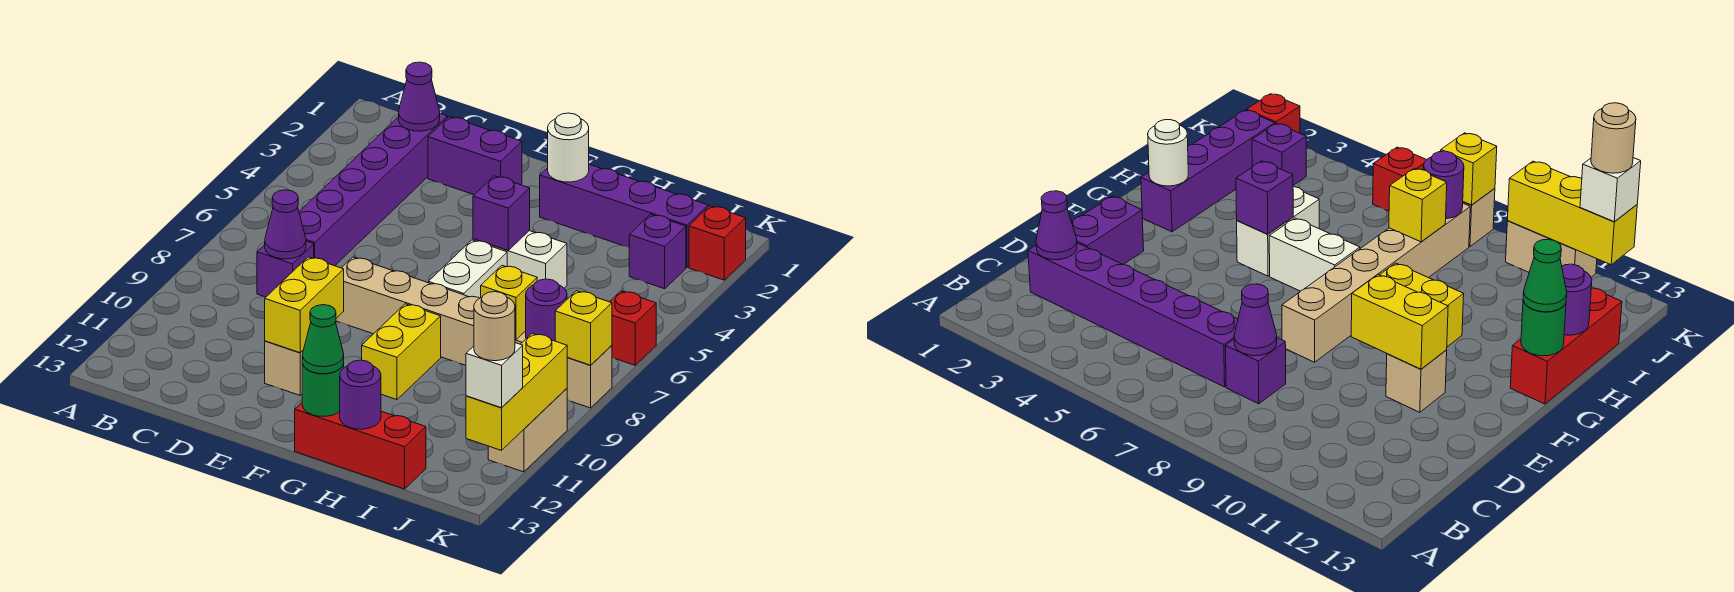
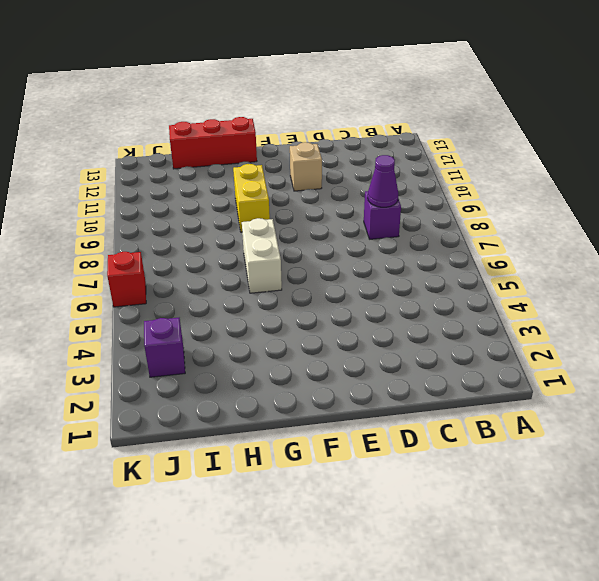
none -> purple brick C2:C7 level 1
none -> purple brick D2:E2 level 1
none -> tan brick E8:J8 level 1

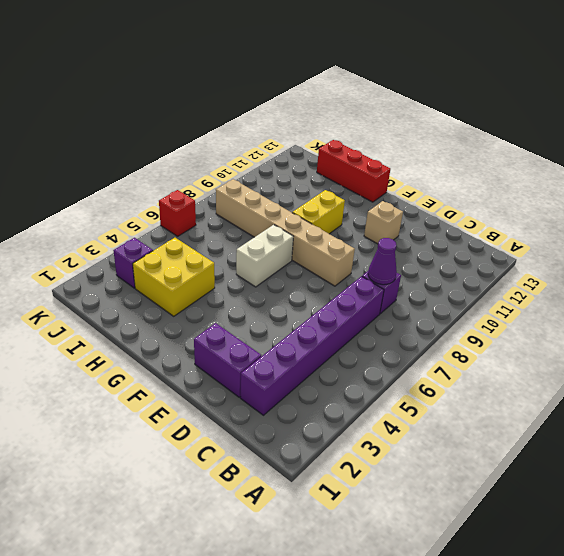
yellow brick H3:I4 level 1 -> none
none -> purple brick G2:J2 level 1
none -> white brick G5:H5 level 1
none -> red brick K2 level 1

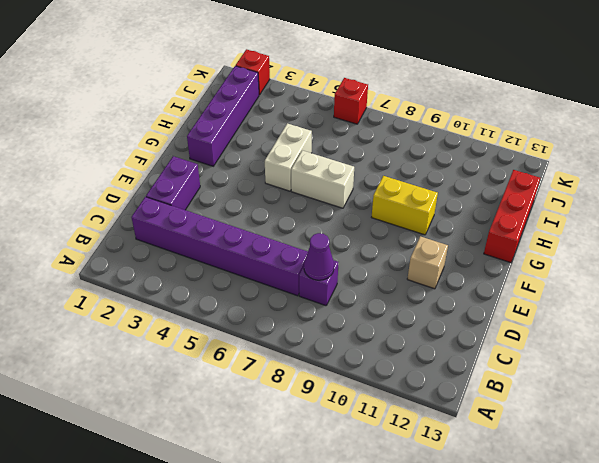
none -> tan brick E8:J8 level 1
none -> purple brick J3 level 1
none -> tan brick K8 level 1

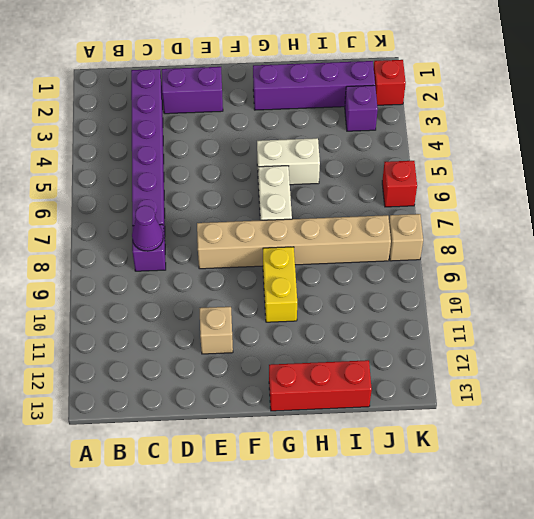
none -> tan brick K10:K11 level 1
none -> purple cone C2 level 2
none -> yellow brick E10:E11 level 2

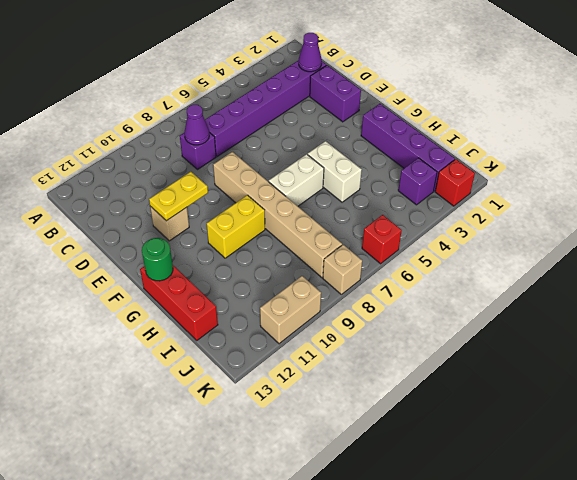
yellow plate E10:E11 level 2 -> yellow brick E10:E11 level 2
none -> white round brick G2 level 2
none -> purple brick G5 level 2
none -> purple round brick H13 level 2

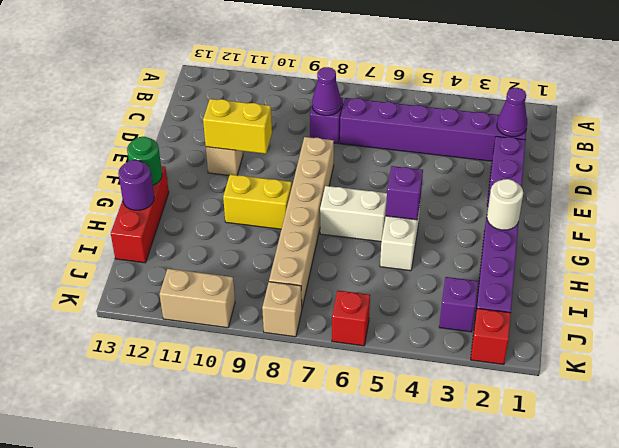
none -> yellow brick I8 level 2
none -> purple round brick J8 level 2
none -> yellow brick K8 level 2

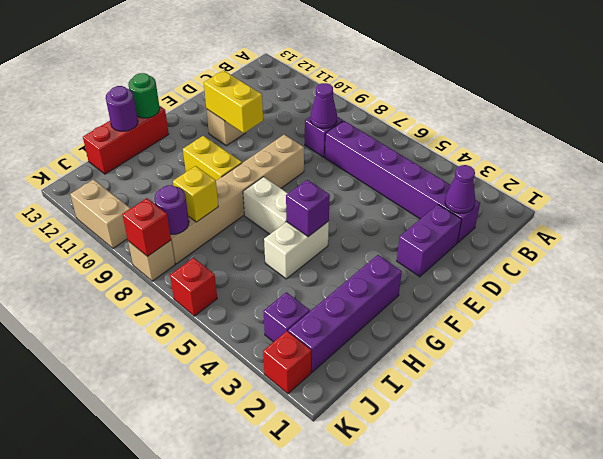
red brick K8 level 2 -> yellow brick K8 level 2
none -> white round brick G2 level 2
none -> yellow brick K10:K12 level 2
none -> green cone G13 level 3

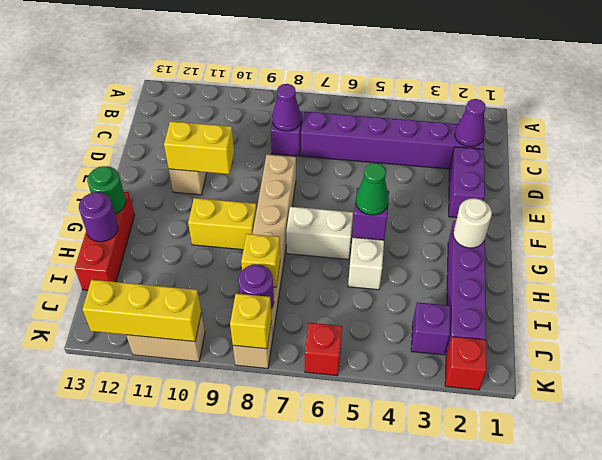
green cone G5 level 3 -> green cone G13 level 3
none -> white brick K12 level 3
none -> tan round brick K12 level 4

